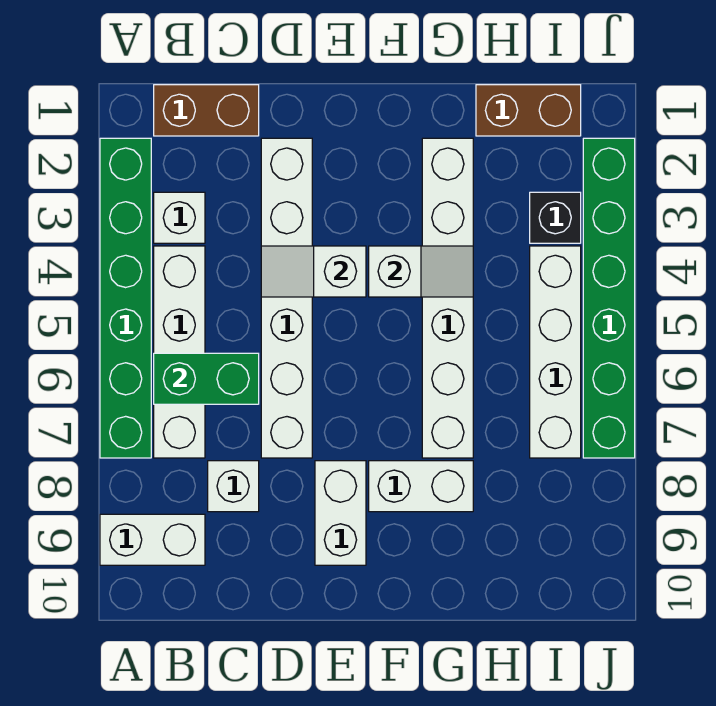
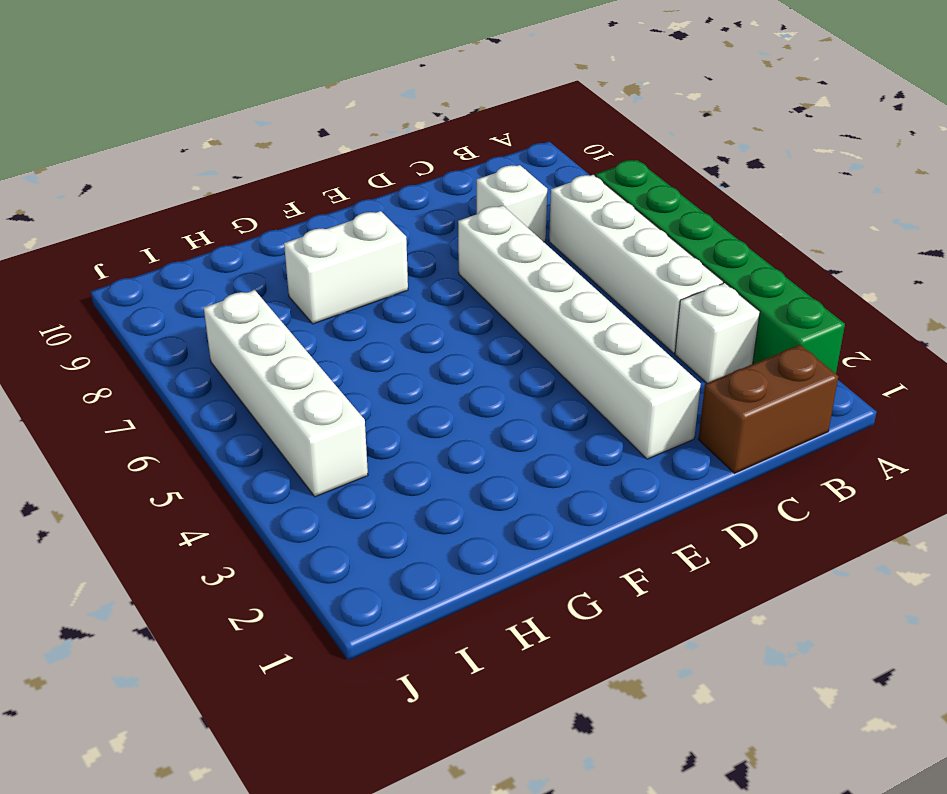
none -> white brick A9:B9 level 1
none -> white brick E8:E9 level 1
none -> white brick G2:G7 level 1

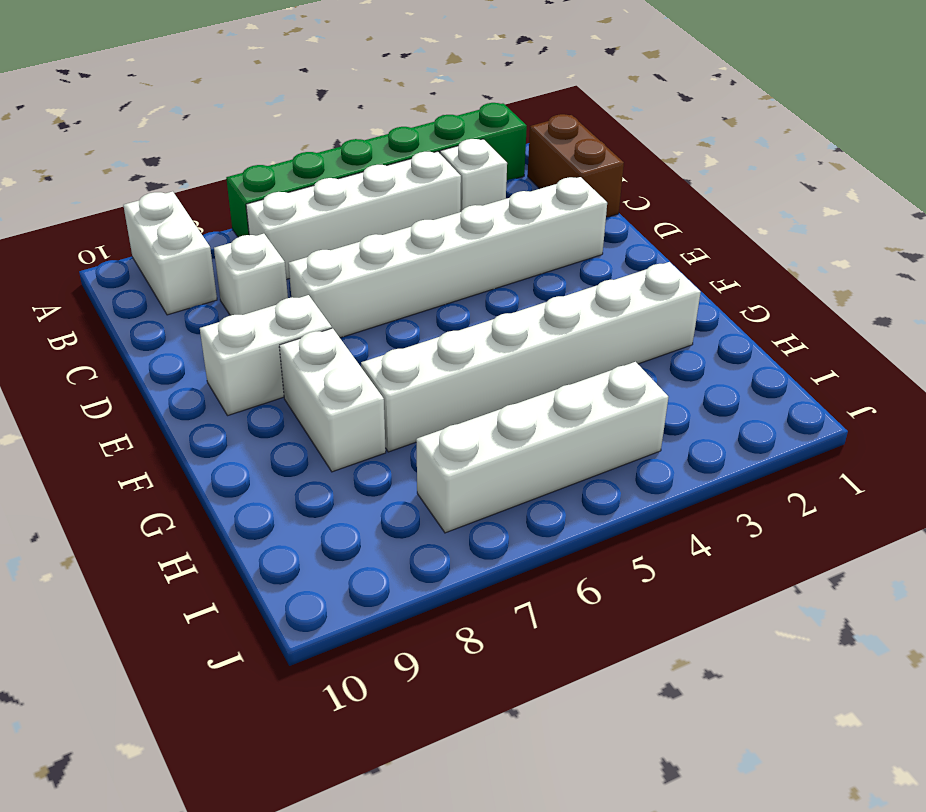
none -> brown brick H1:I1 level 1
none -> black brick I3 level 1
none -> green brick J2:J7 level 1

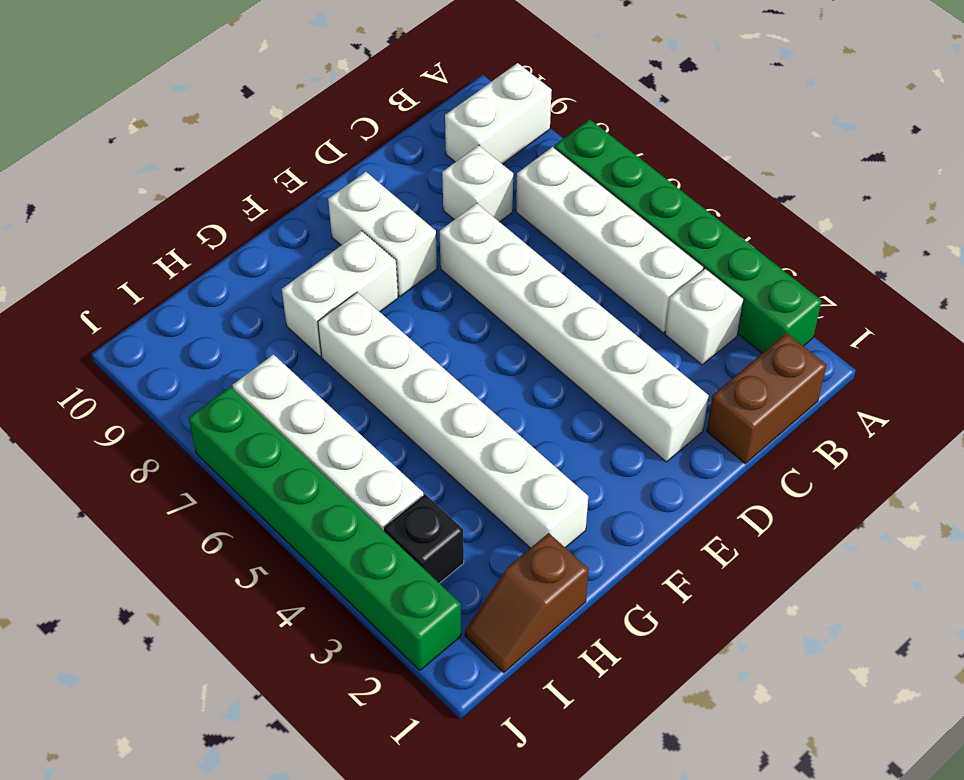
brown slope H1:I1 level 1 top H -> brown brick H1:I1 level 1
none -> green brick B6:C6 level 2
none -> white slope D4:E4 level 2 top E
none -> white slope F4:G4 level 2 top F

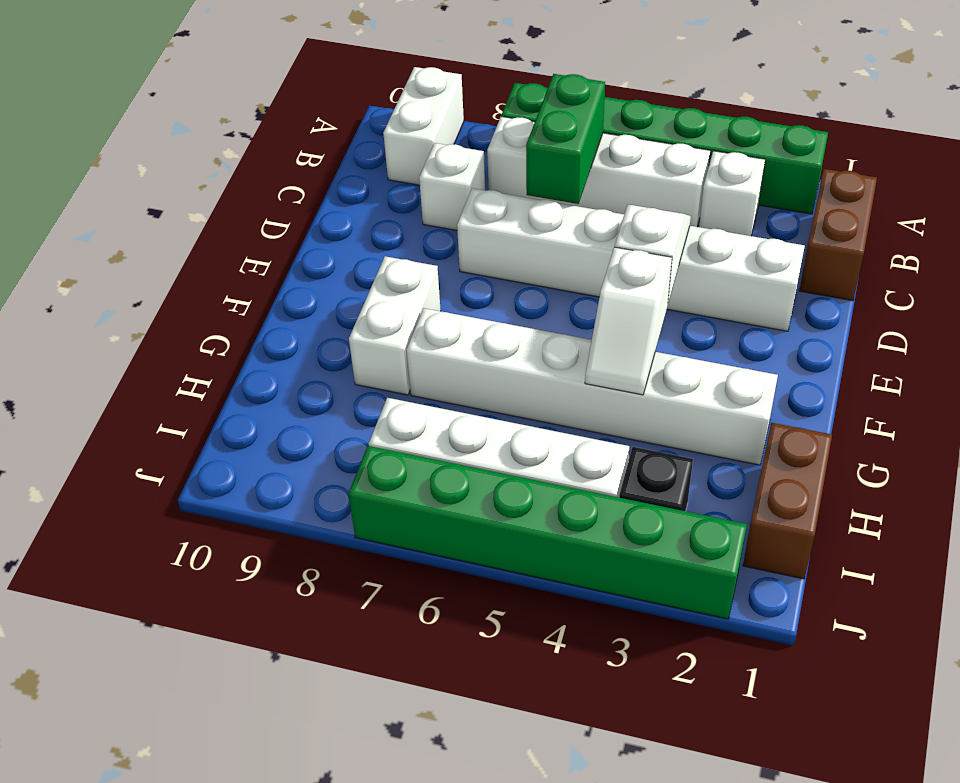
none -> white brick E8:E9 level 1

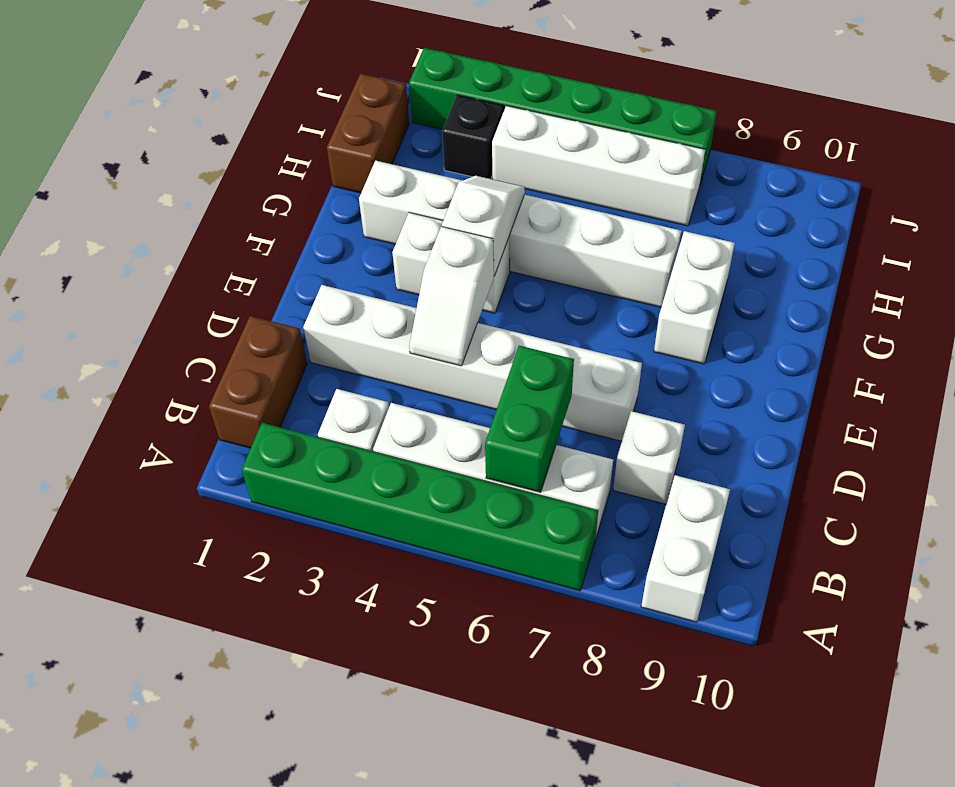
white brick F3:F4 level 1 -> white brick E8:E9 level 1

